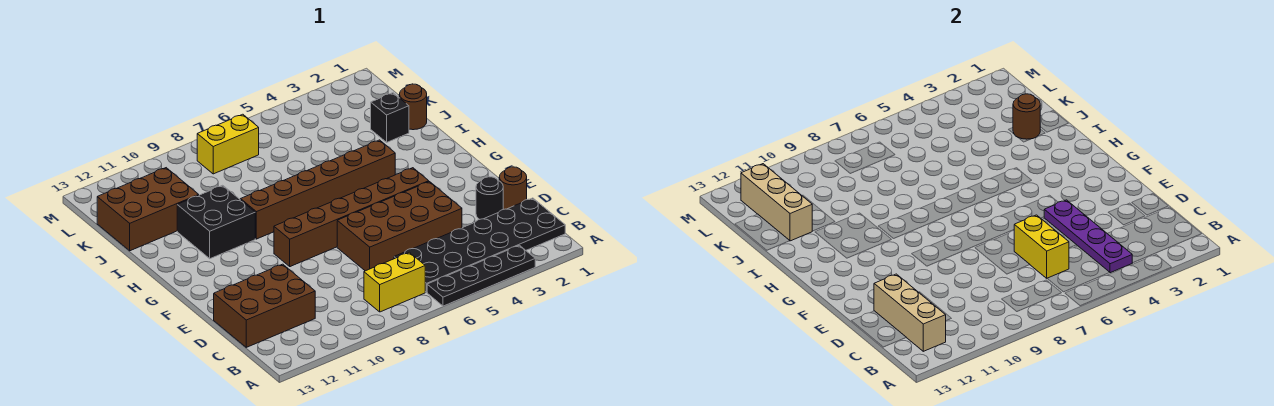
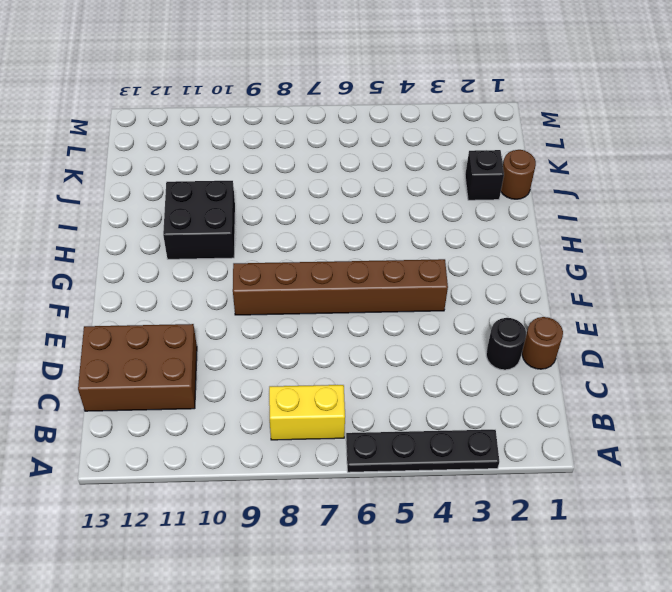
none -> black plate B1:C6 level 1
none -> brown brick D4:E7 level 1
none -> brown brick H4:H9 level 1

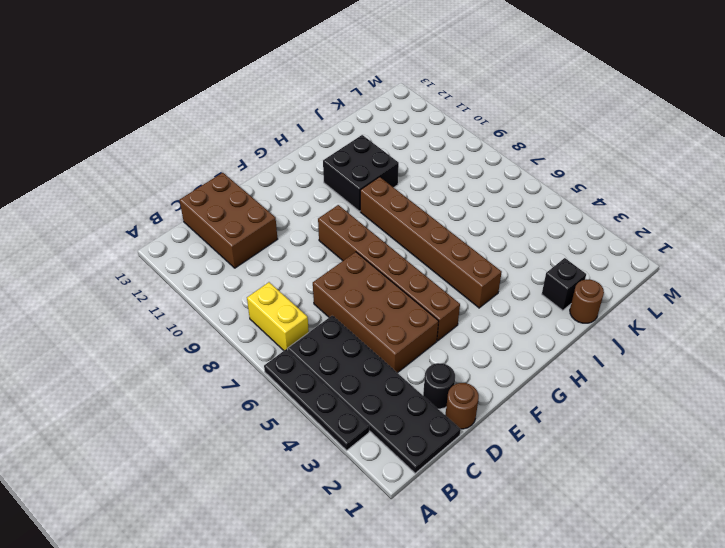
none -> brown brick J11:K13 level 1
none -> yellow brick L7:L8 level 1
none -> purple plate B4:E4 level 2

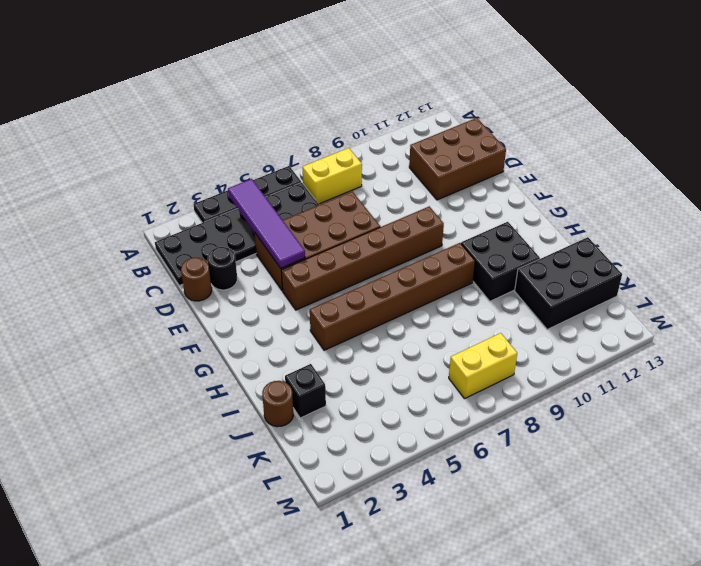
purple tile B4:E4 level 2 -> purple plate B4:E4 level 2
black brick J11:K13 level 1 -> brown brick J11:K13 level 1
none -> tan brick B12:D12 level 2
none -> yellow brick C6:D6 level 2
none -> brown round brick J2 level 2

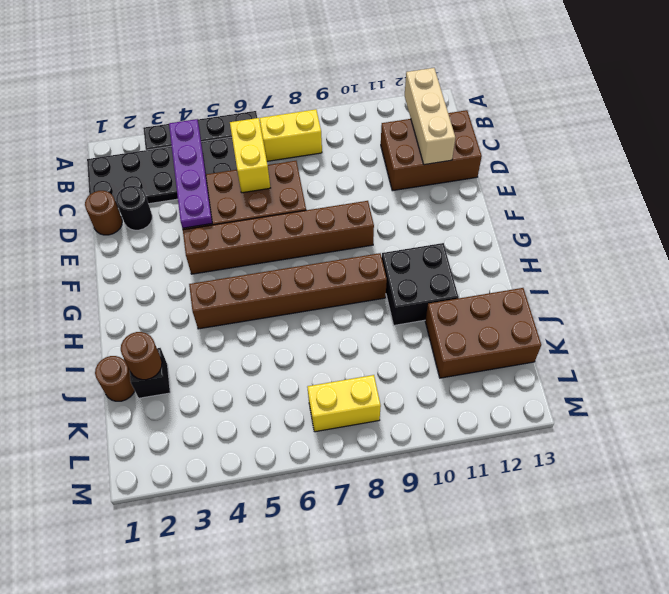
none -> tan brick J12:L12 level 2

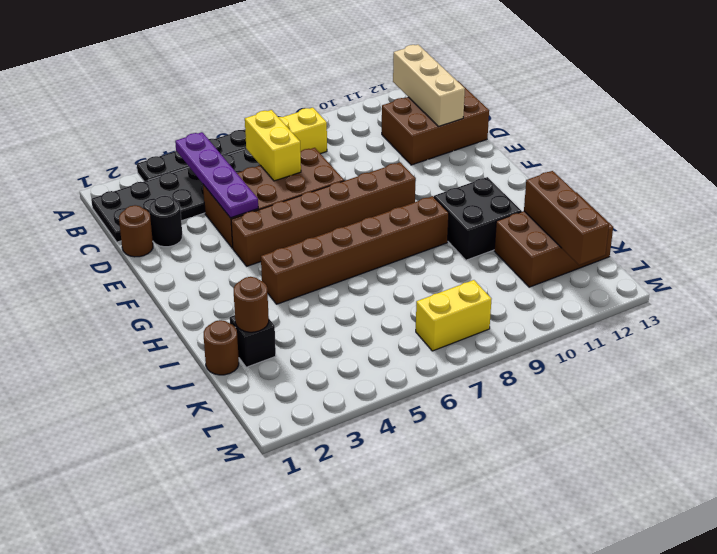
brown brick J12:L12 level 2 -> tan brick J12:L12 level 2

